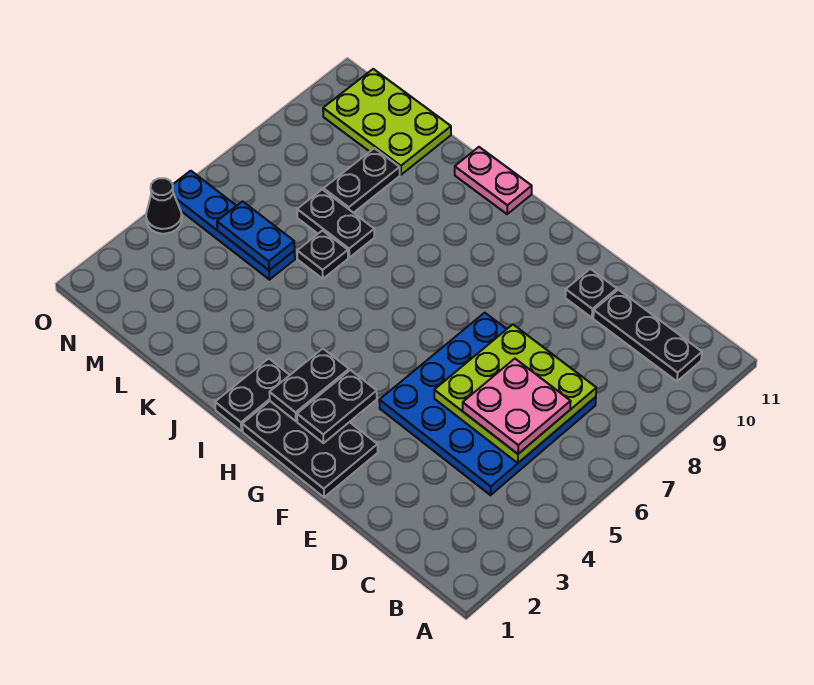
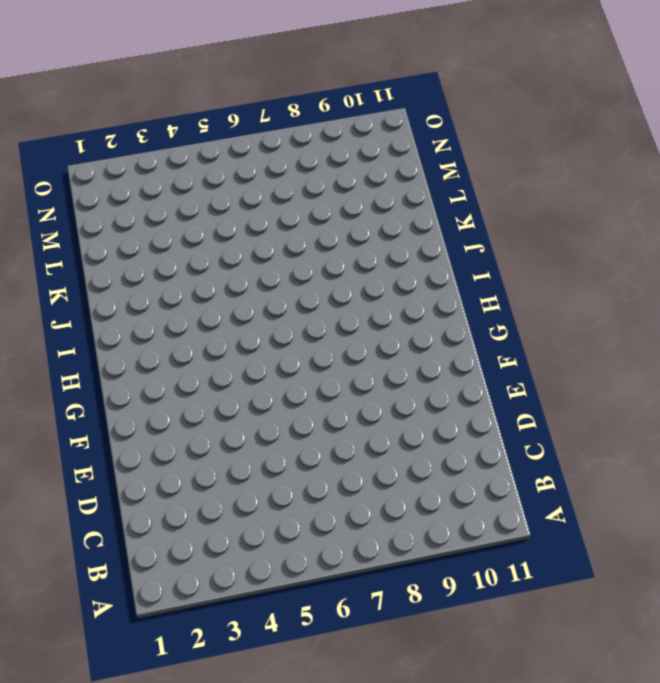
none -> black plate B10:D10 level 1
none -> blue plate C4:F7 level 1
none -> black plate E10 level 1

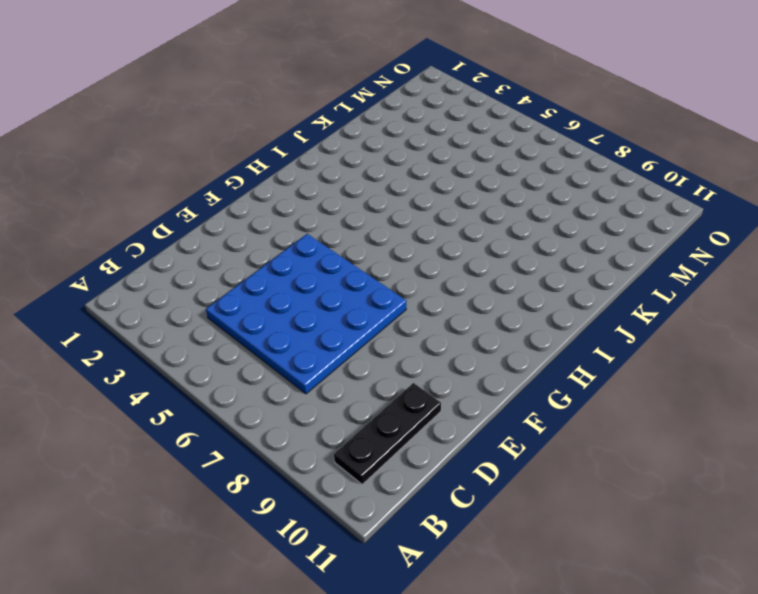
none -> black plate E10 level 1
none -> black plate F1:H2 level 1
none -> black plate I1:I2 level 1

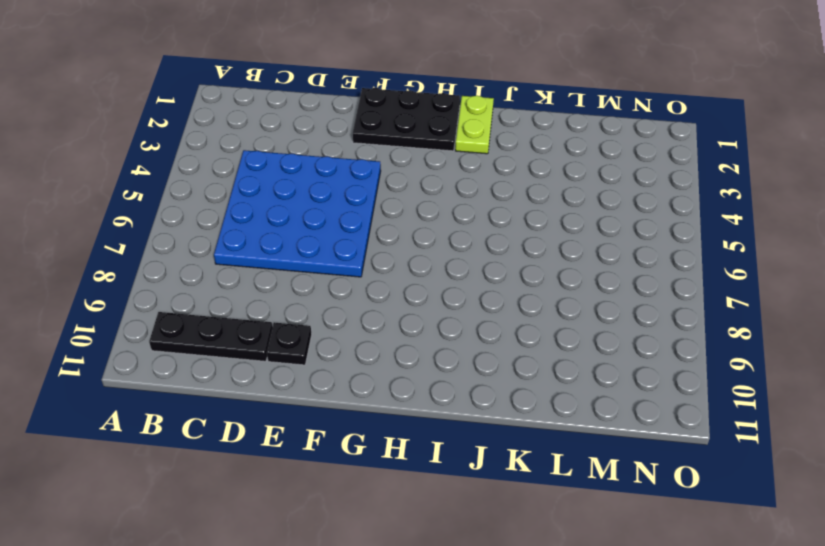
lime plate I1:I2 level 1 -> black plate I1:I2 level 1
none -> pink plate I11:J11 level 1
none -> black plate K6 level 1
none -> black plate K7:L7 level 1

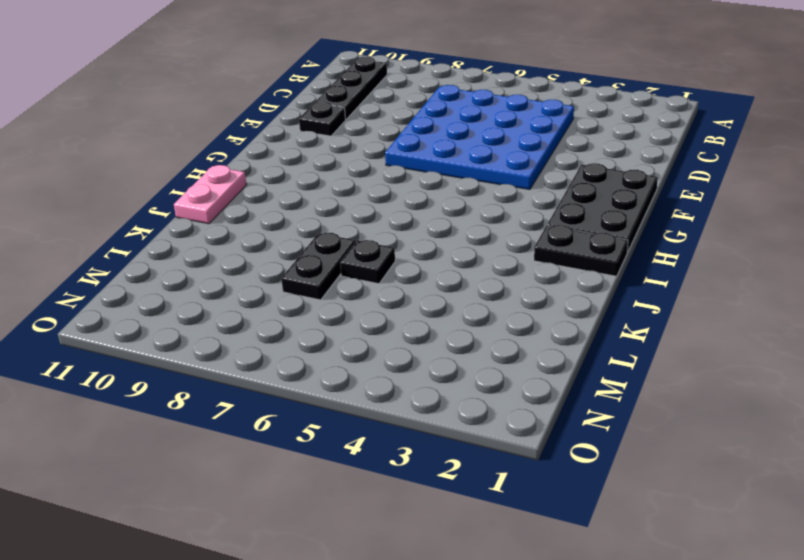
none -> blue plate L5:O5 level 1
none -> black plate L8:L9 level 1
none -> lime plate L10:N11 level 1

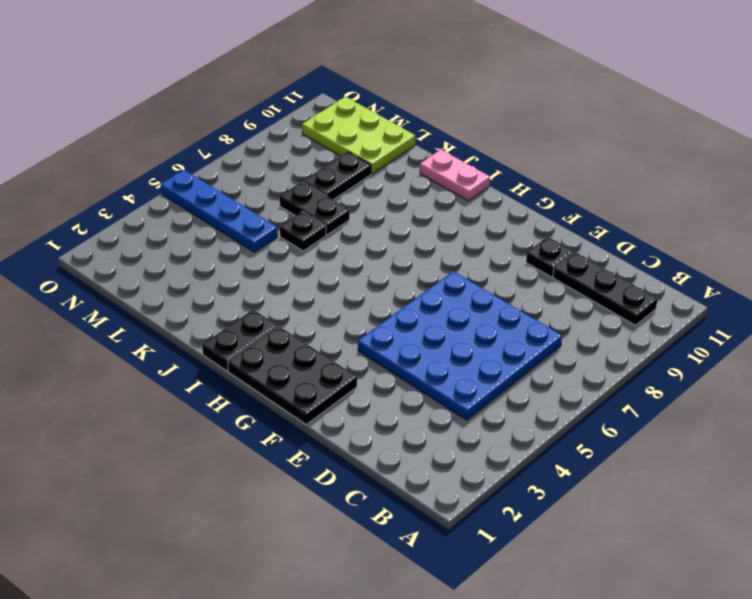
none -> black cone O4 level 1
none -> lime plate C5:E7 level 2
none -> black plate G2:G3 level 2

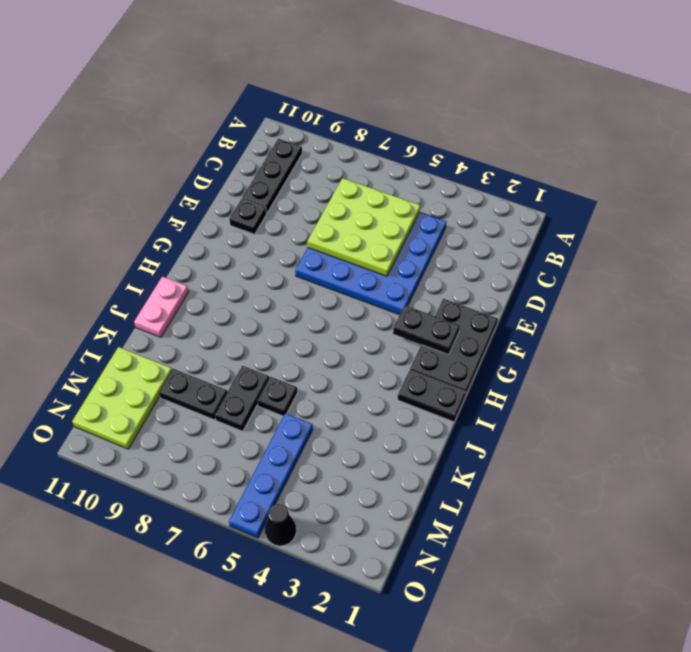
none -> black plate H2:H3 level 2
none -> blue plate L5:M5 level 2
none -> pink plate C5:D6 level 3

